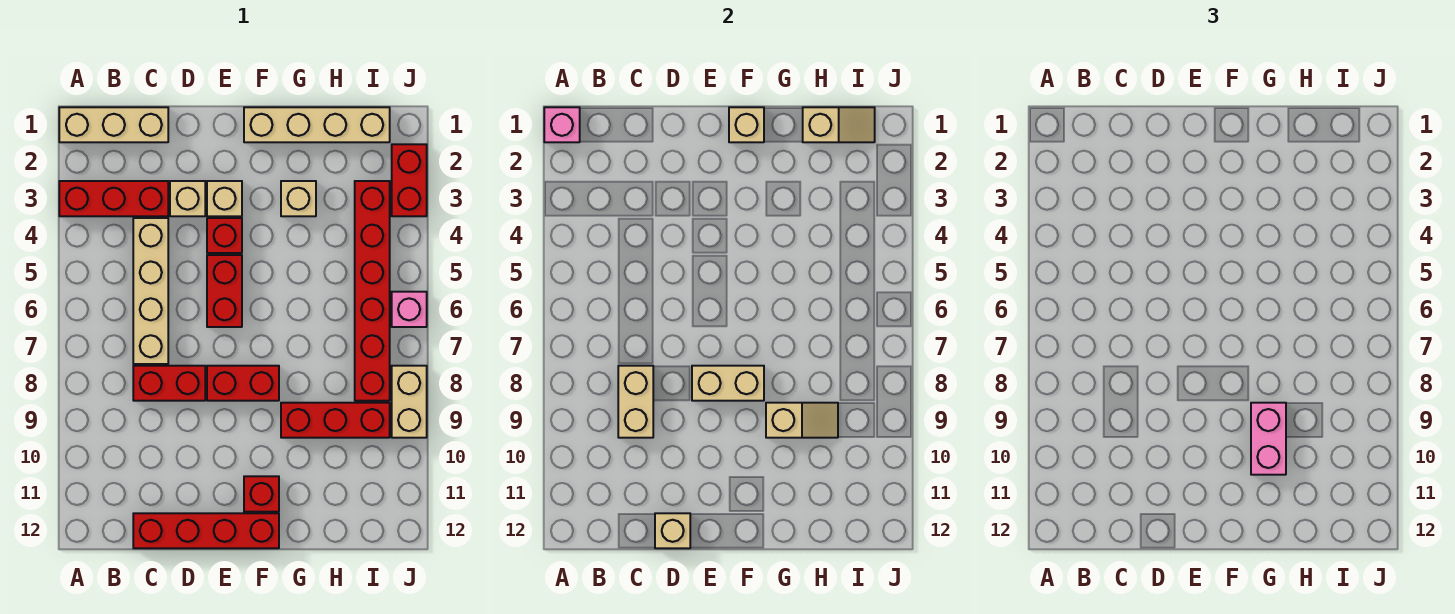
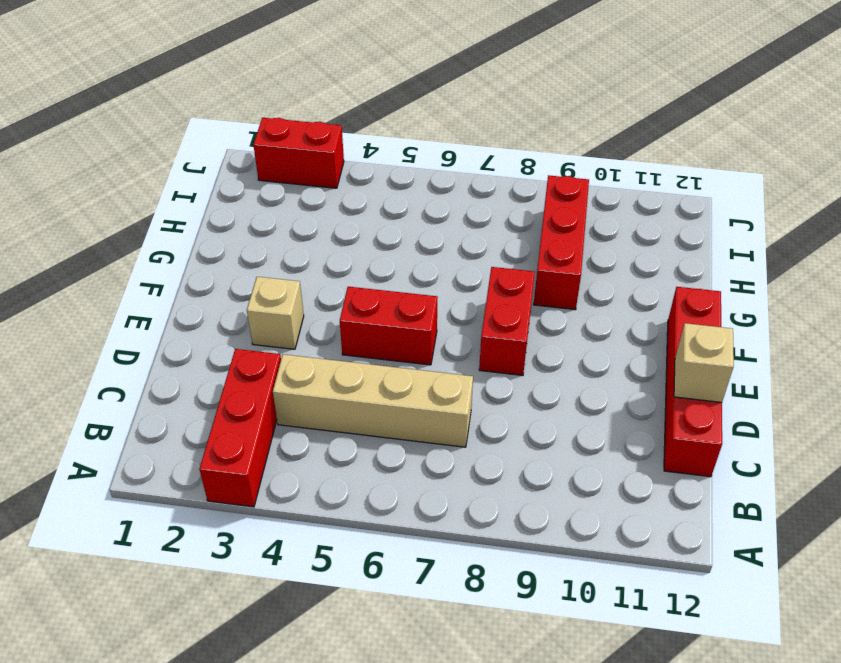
none -> tan brick A1:C1 level 1
none -> red brick C8:D8 level 1
none -> tan brick D3 level 1

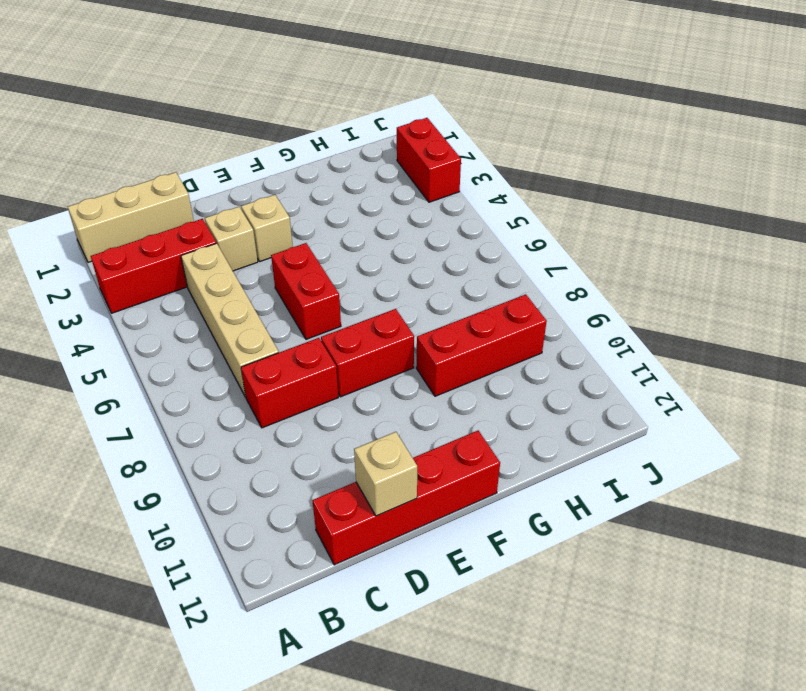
none -> red brick E4 level 1
none -> tan brick F1:I1 level 1
none -> red brick F11 level 1

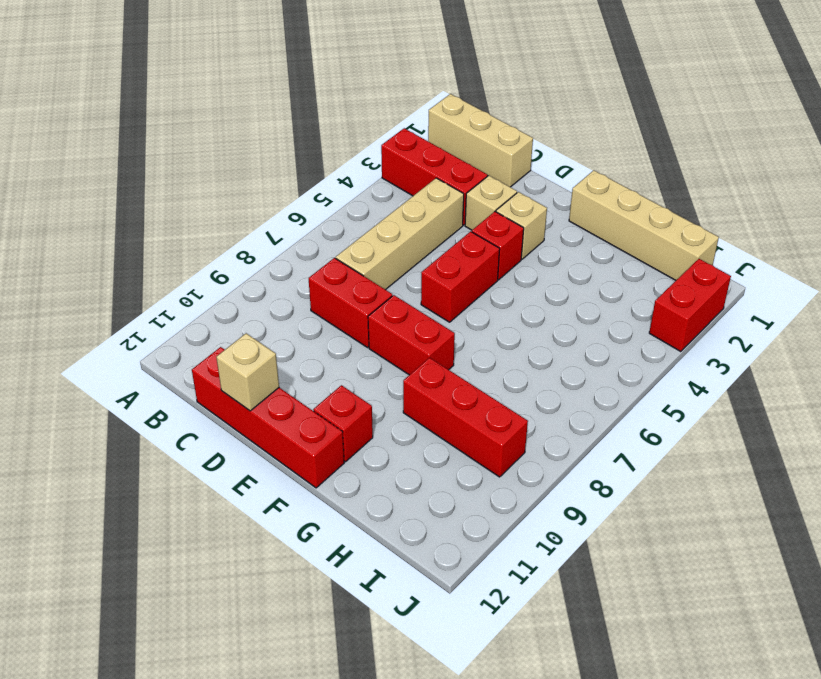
none -> tan brick G3 level 1
none -> red brick I3:I8 level 1
none -> pink brick J6 level 1

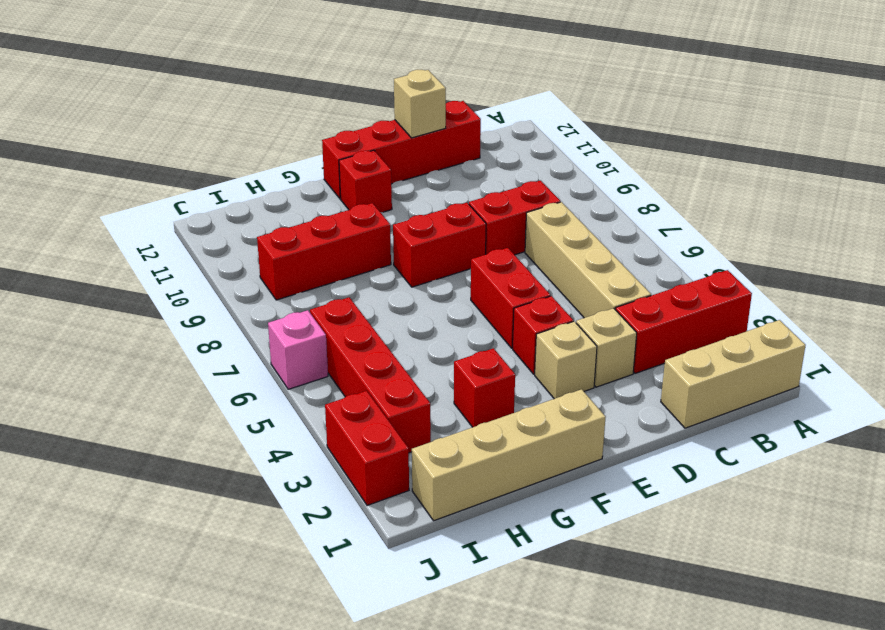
red brick G3 level 1 -> tan brick G3 level 1
red brick I3:I6 level 1 -> red brick I3:I8 level 1
none -> tan brick J8:J9 level 1
none -> pink brick A1 level 2
none -> tan brick C8:C9 level 2

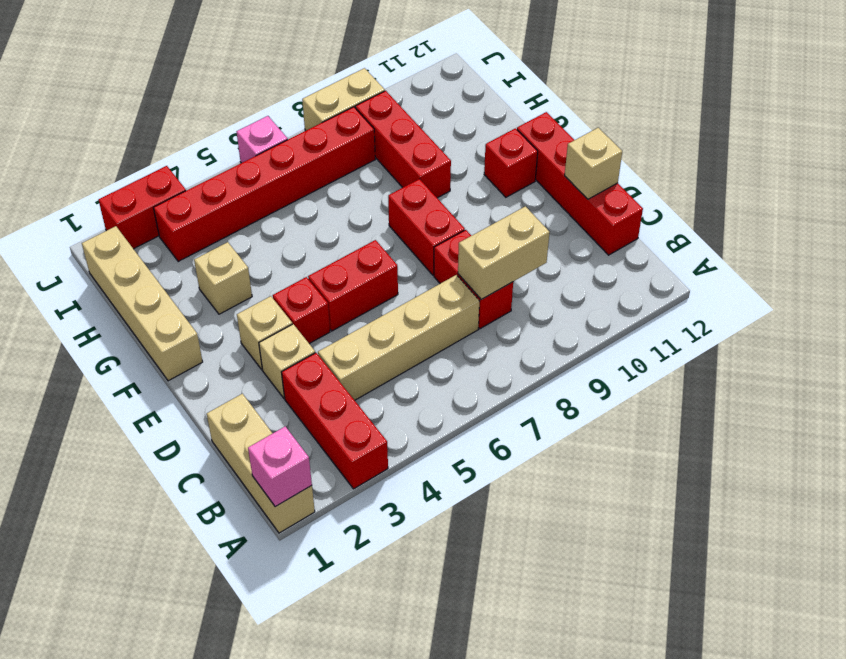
none -> tan brick E8:F8 level 2
none -> tan brick F1 level 2
none -> tan slope G9:H9 level 2 top G

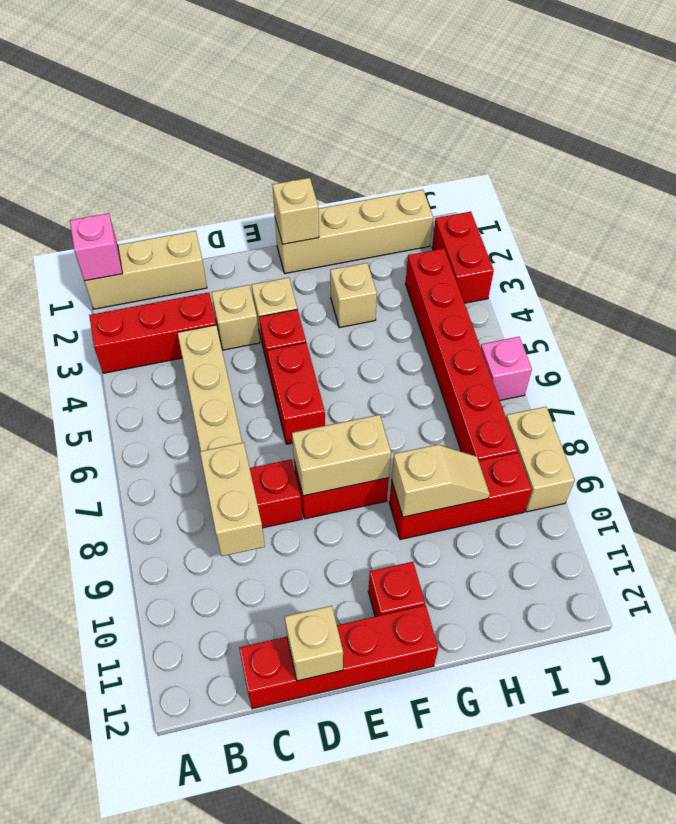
none -> tan slope H1:I1 level 2 top H
none -> pink brick G9:G10 level 3

